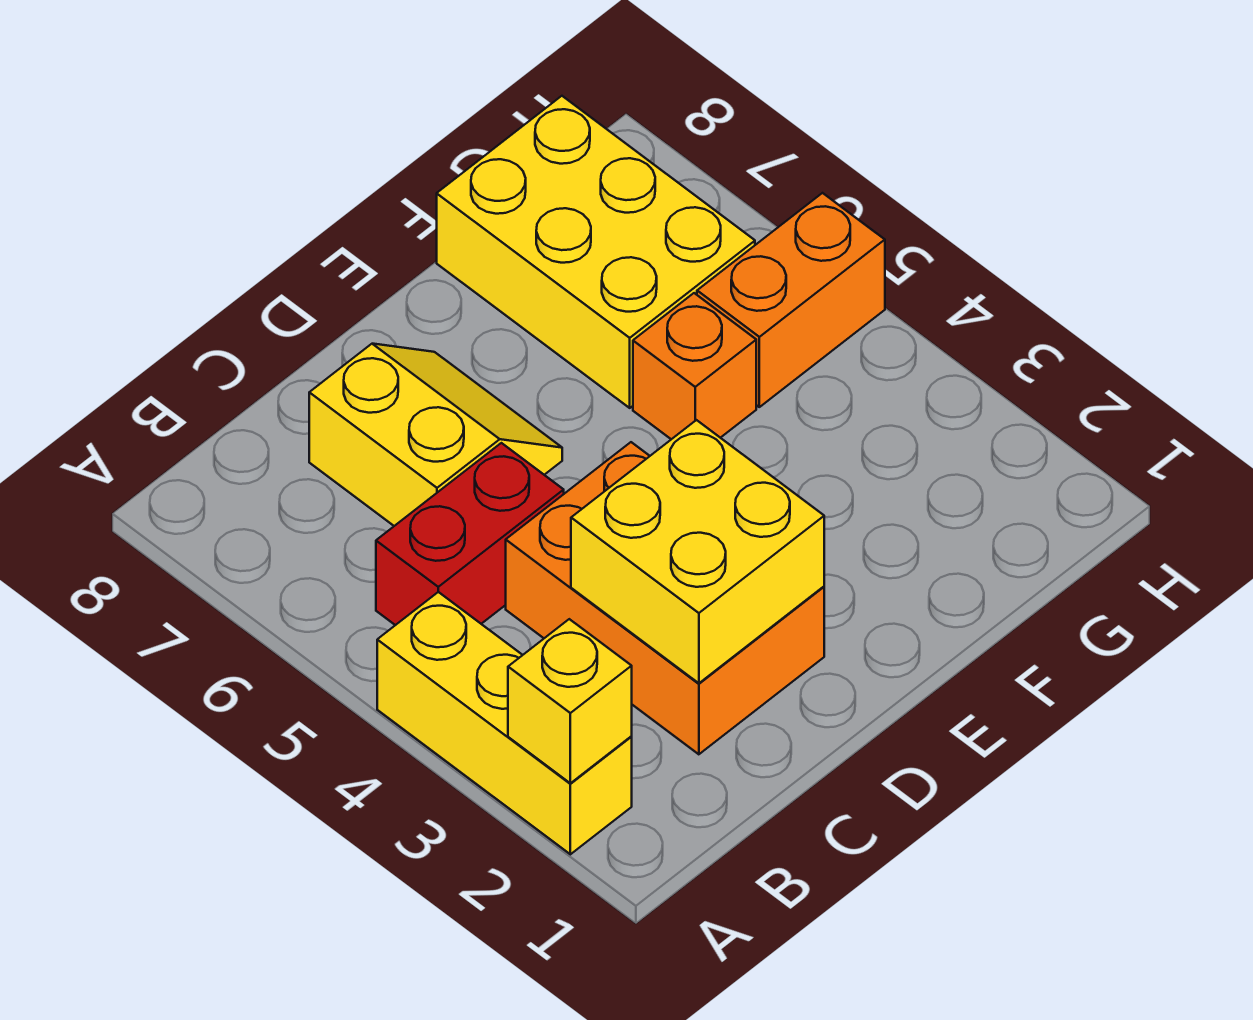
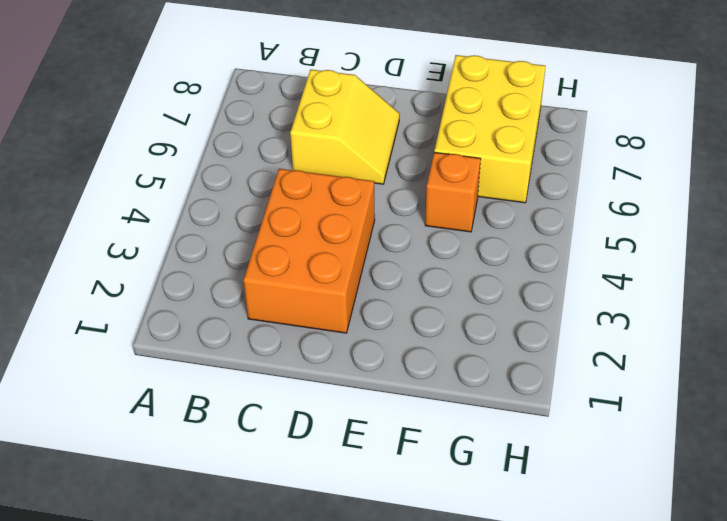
none -> yellow brick A2:A4 level 1
none -> red brick B5:C5 level 1

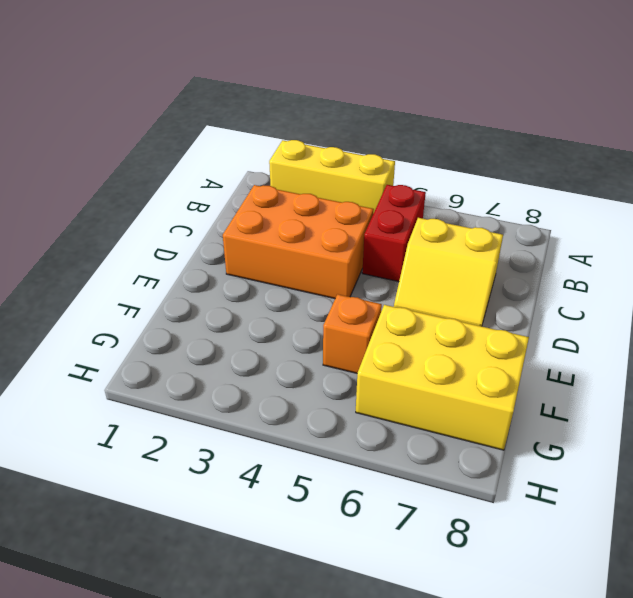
none -> orange brick G5:H5 level 1
none -> yellow brick A2 level 2

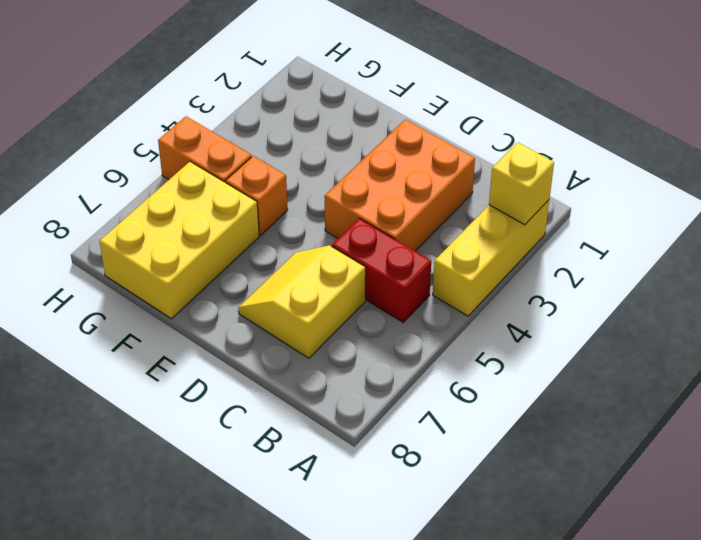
none -> yellow brick C2:D3 level 2

